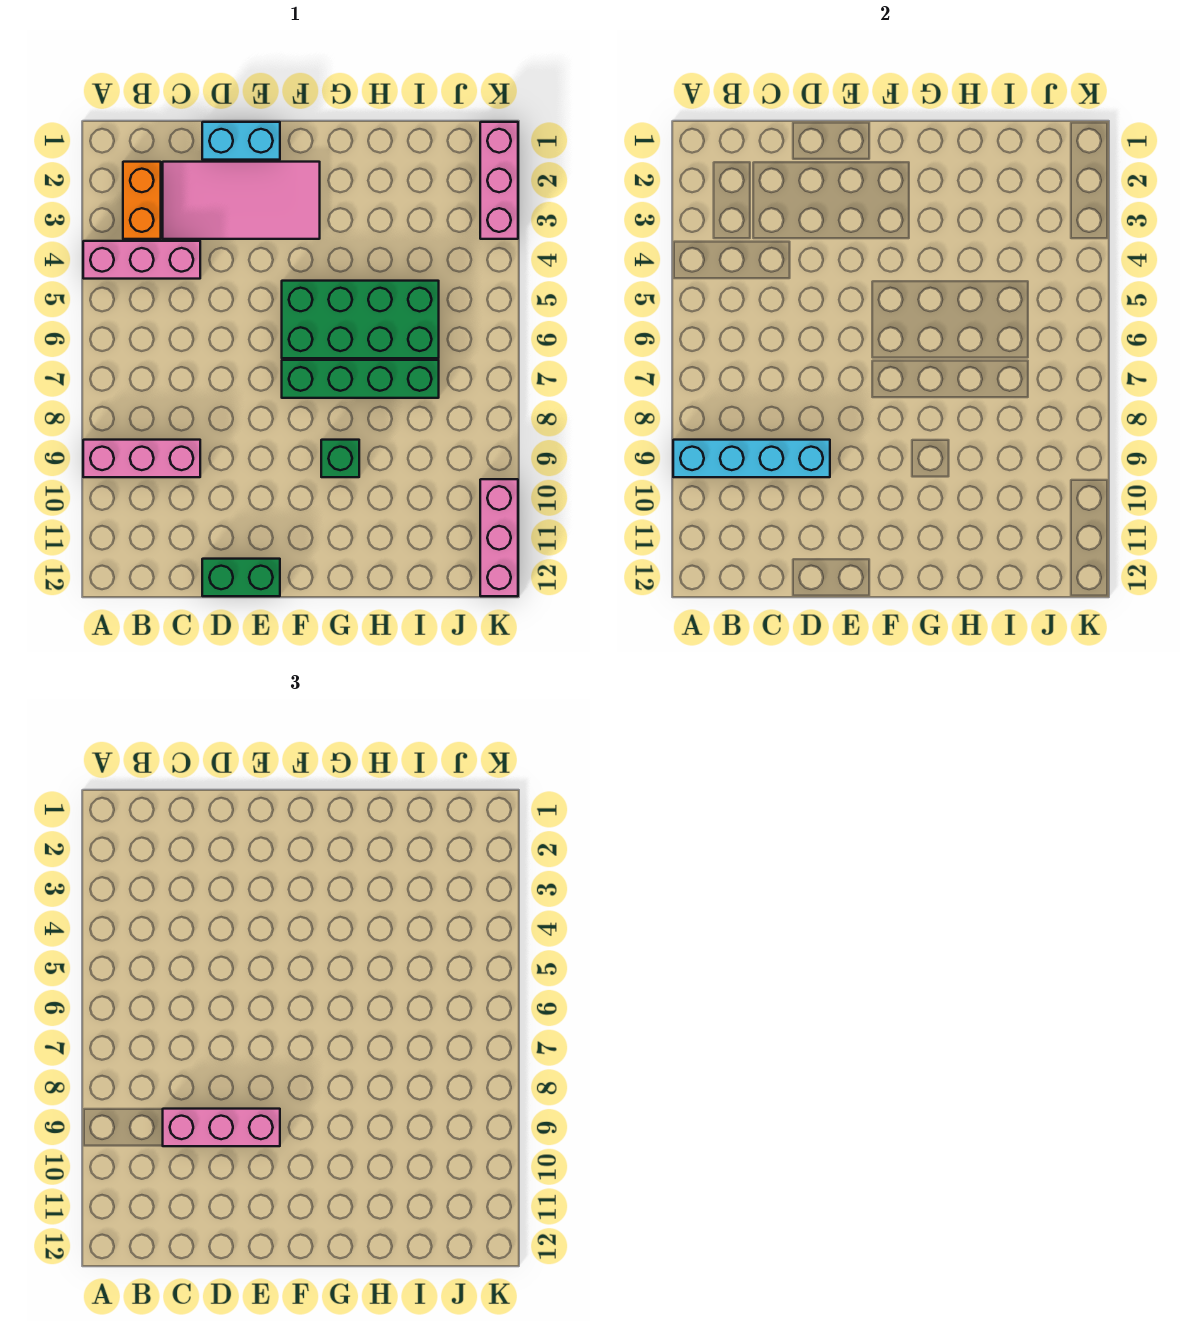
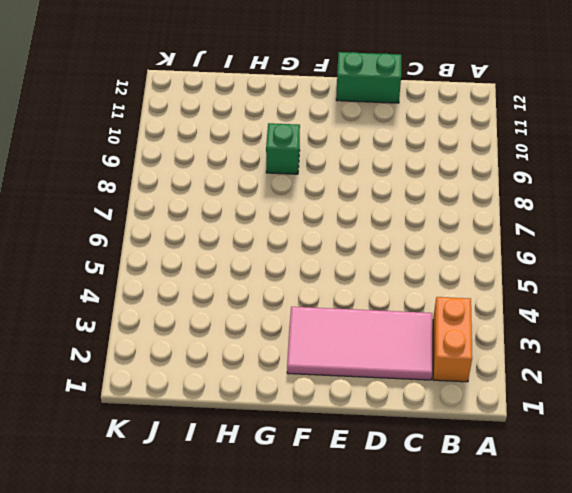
none -> pink brick A4:C4 level 1
none -> pink brick A9:C9 level 1
none -> cyan brick D1:E1 level 1

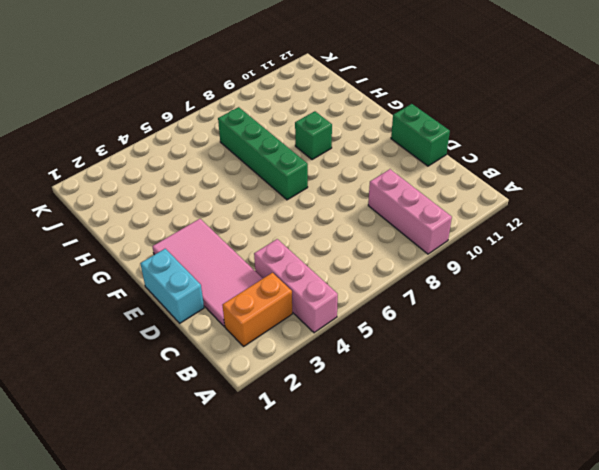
none -> green brick F5:I6 level 1
none -> pink brick K1:K3 level 1
none -> pink brick K10:K12 level 1

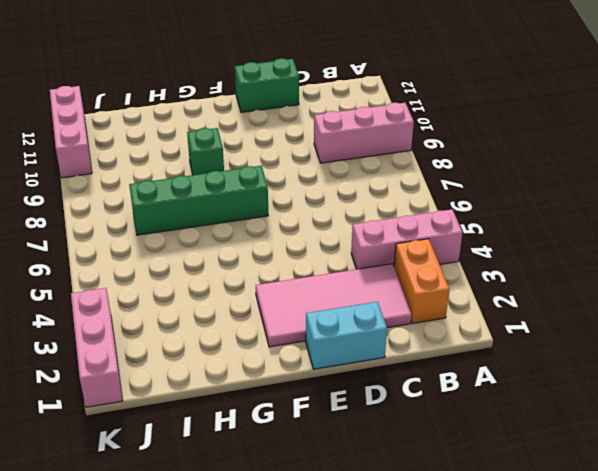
none -> green brick F5:I6 level 1
none -> cyan brick A9:D9 level 2
none -> pink brick C9:E9 level 3

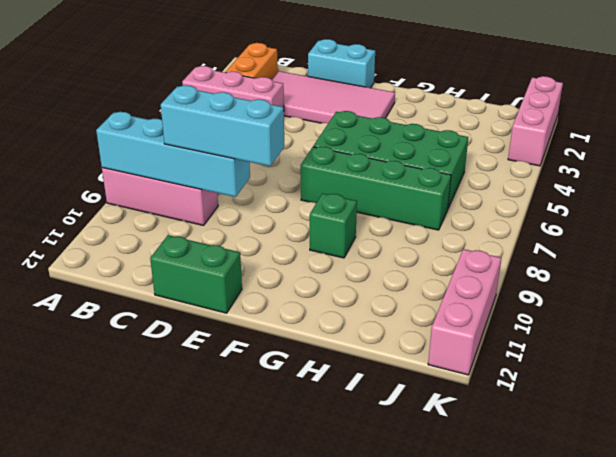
cyan brick C9:E9 level 3 -> pink brick C9:E9 level 3

